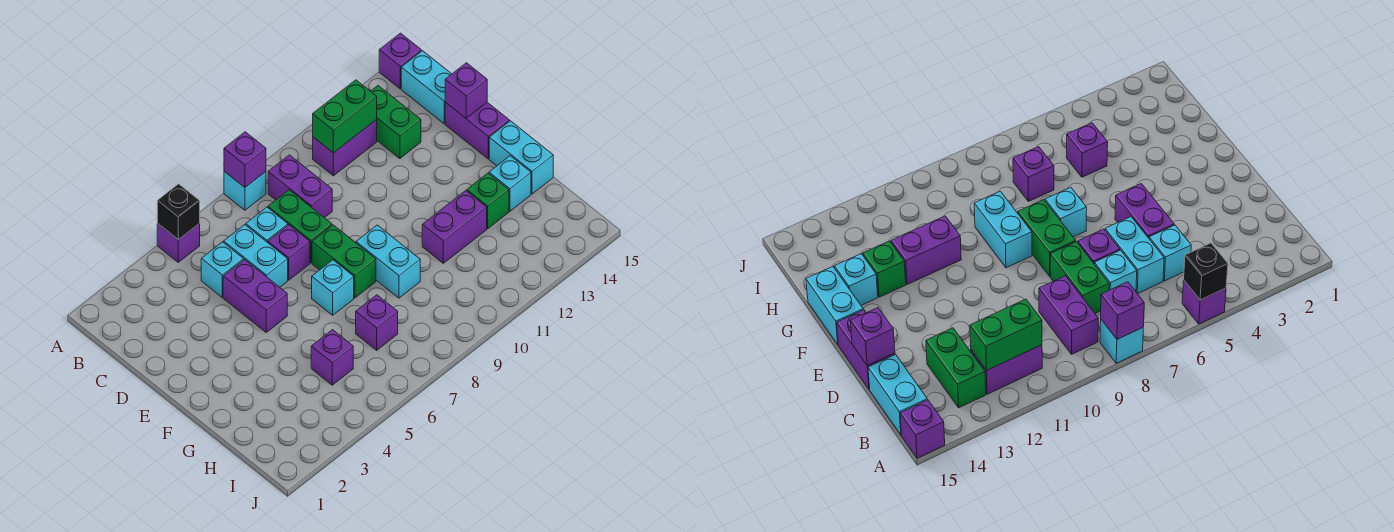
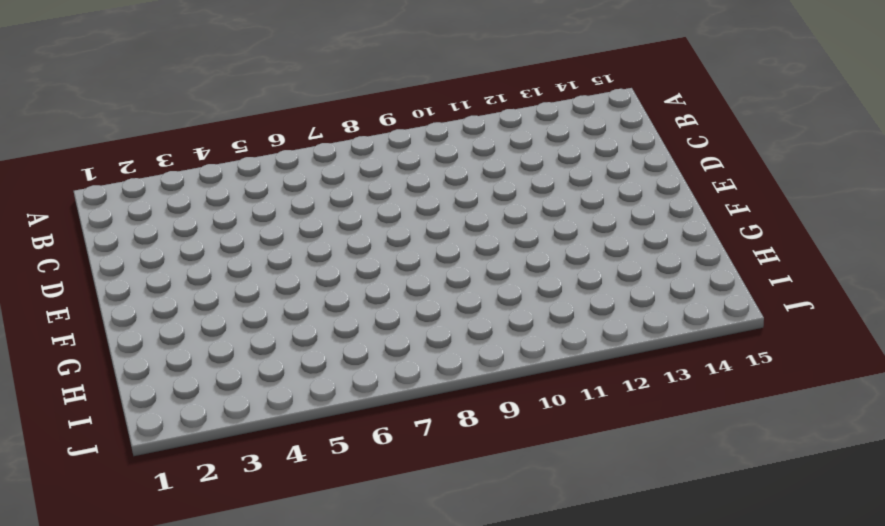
none -> purple brick A5 level 1
none -> cyan brick A8 level 1
none -> purple brick A15 level 1

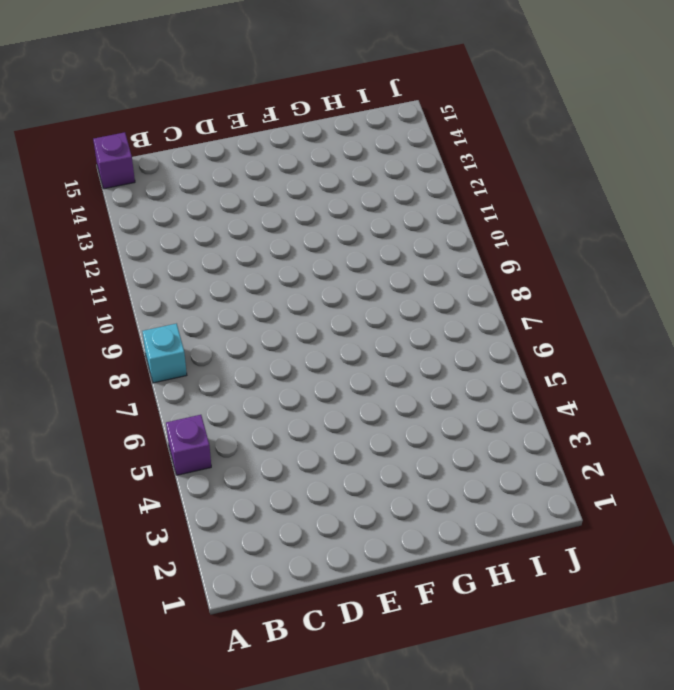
none -> purple brick B9:C9 level 1
none -> purple brick B11:B12 level 1
none -> green brick B13:C13 level 1

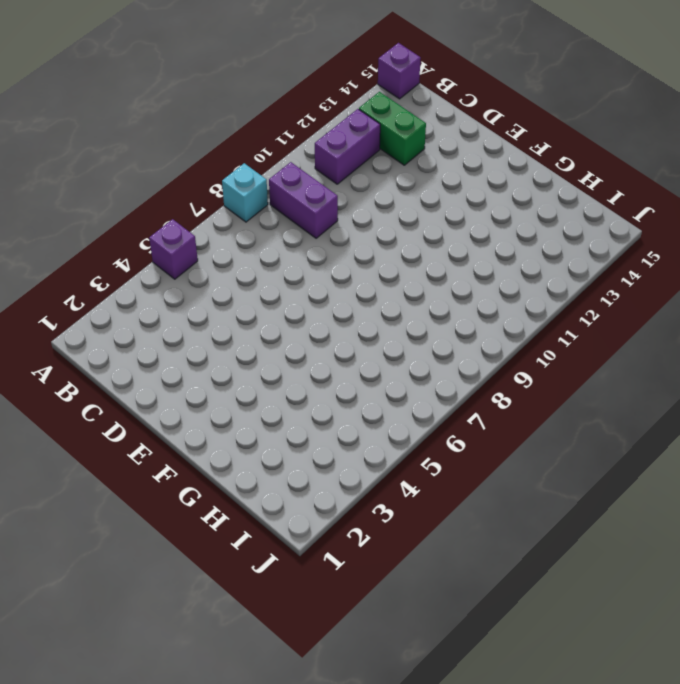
none -> cyan brick B15:C15 level 1
none -> cyan brick C5 level 1
none -> cyan brick C6:D6 level 1

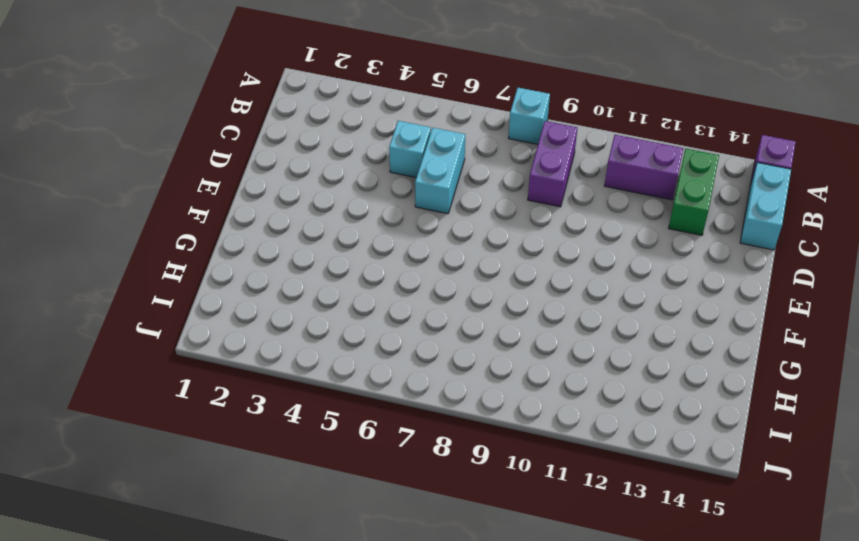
none -> purple brick A5 level 1
none -> cyan brick C7 level 1
none -> green brick C8:D8 level 1

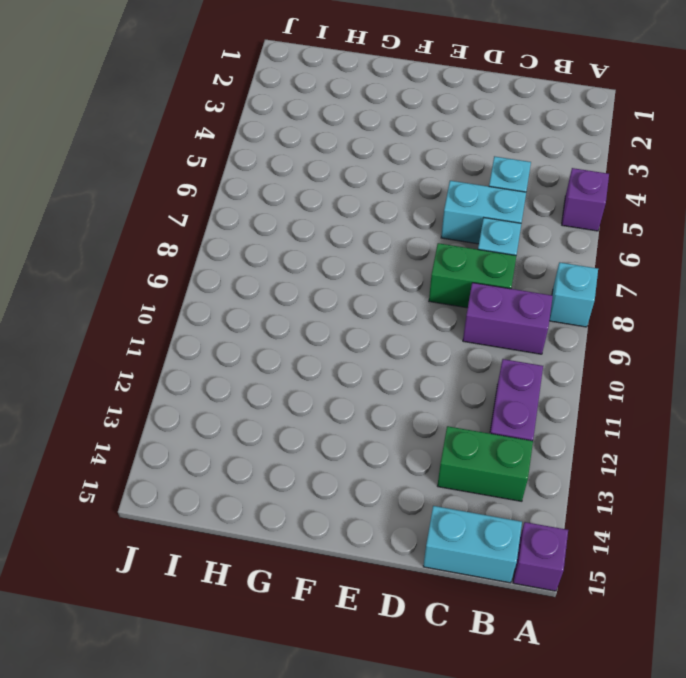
none -> purple brick D5:E5 level 1
none -> purple brick D7 level 1
none -> purple brick D15:E15 level 1

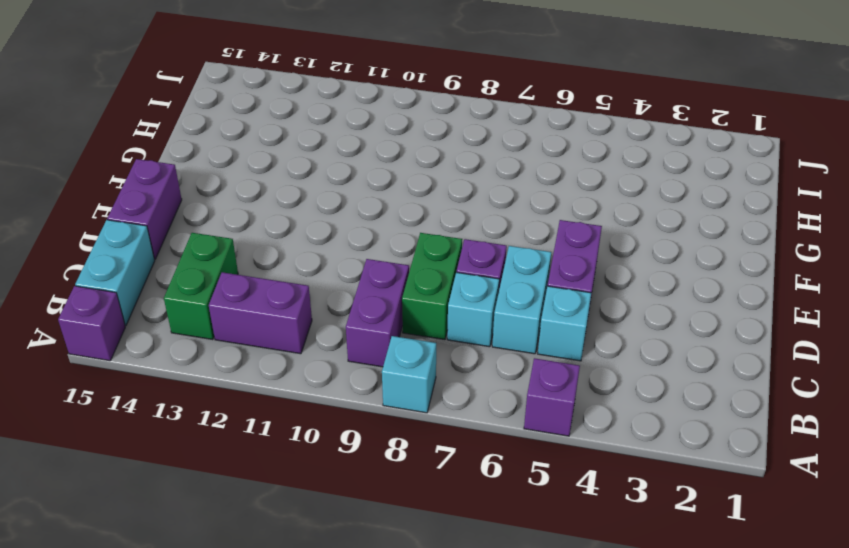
none -> green brick E8:F8 level 1
none -> cyan brick F7 level 1
none -> cyan brick F9:G9 level 1

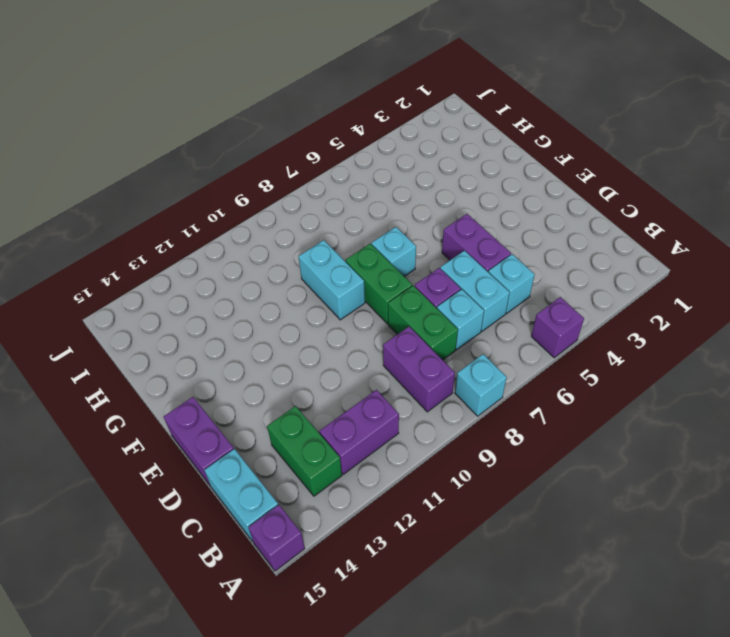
none -> cyan brick F15:G15 level 1
none -> purple brick G11:G12 level 1
none -> green brick G13 level 1

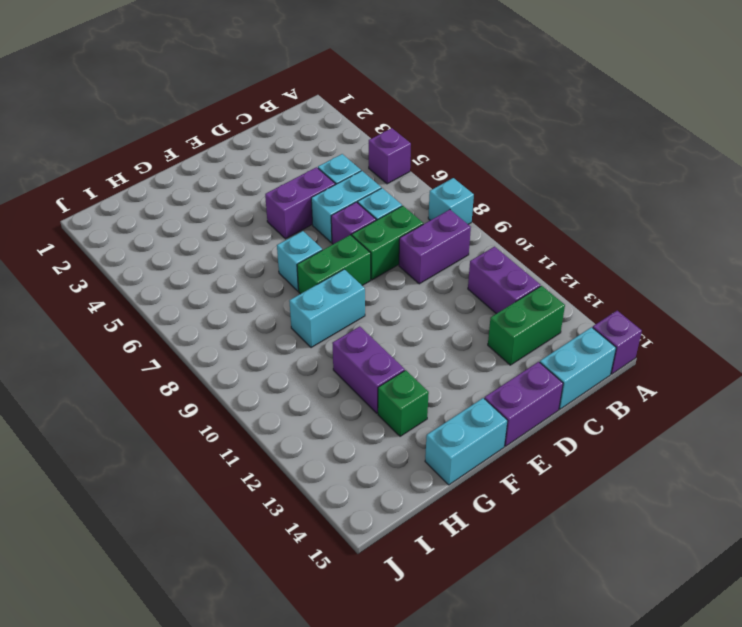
none -> cyan brick G14 level 1
none -> purple brick H5 level 1
none -> purple brick H7 level 1

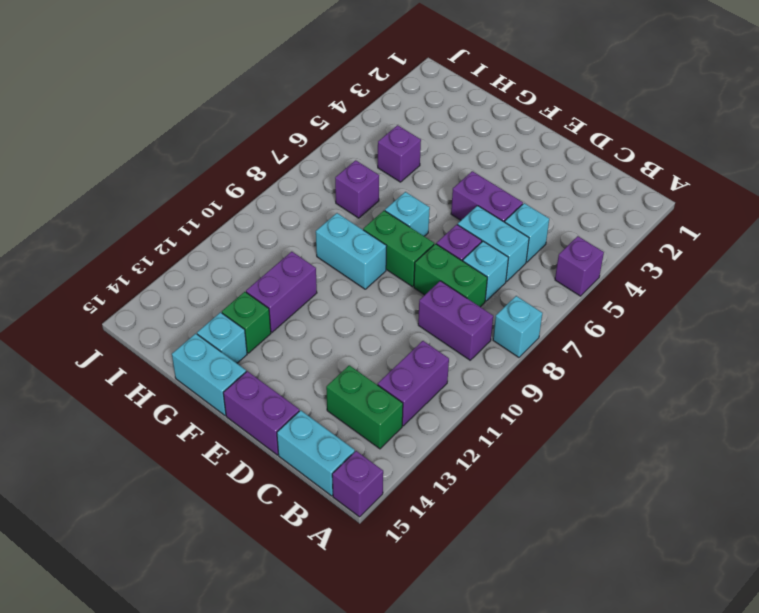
none -> black brick A5 level 2
none -> purple brick A8 level 2
none -> green brick B11:B12 level 2

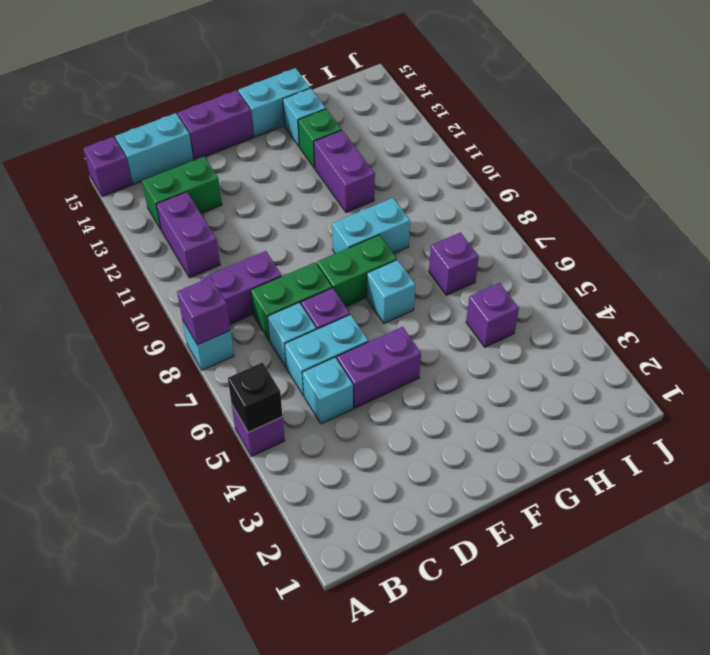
none -> green brick B11:B12 level 2
none -> purple brick D15 level 2

